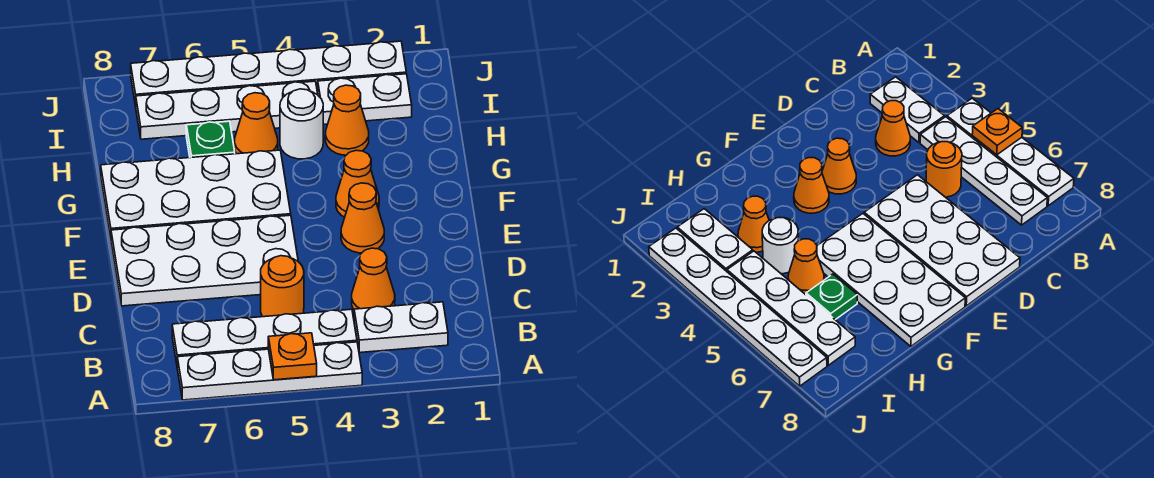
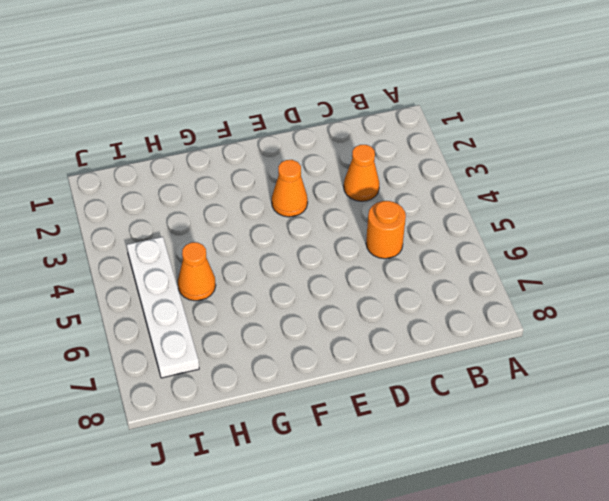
none -> white plate A4:A7 level 1
none -> white plate B2:B3 level 1
none -> white plate B4:B7 level 1

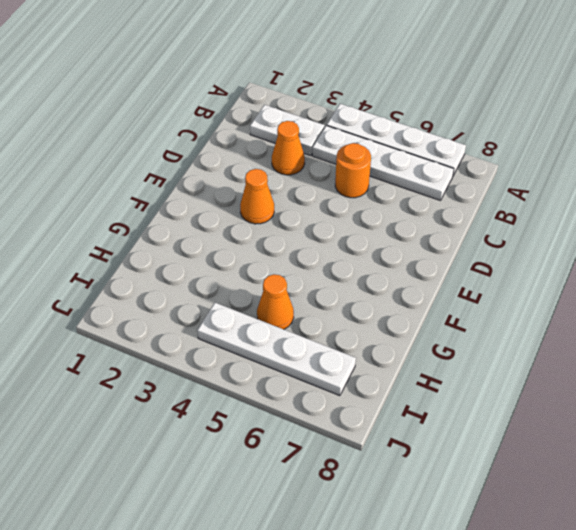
none -> white plate D5:E8 level 1
none -> orange cone F3 level 1
none -> white plate F5:G8 level 1

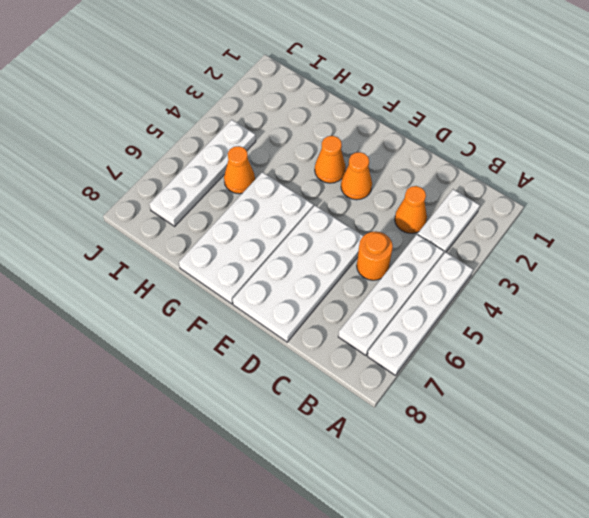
none -> orange cone H3 level 1
none -> white round brick H4 level 1
none -> green plate H6 level 1

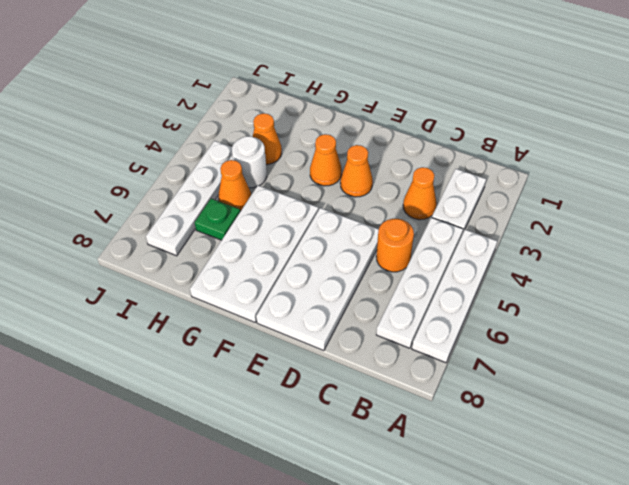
none -> white plate I2:I3 level 1
none -> white plate J2:J7 level 1
none -> orange plate A5 level 2

